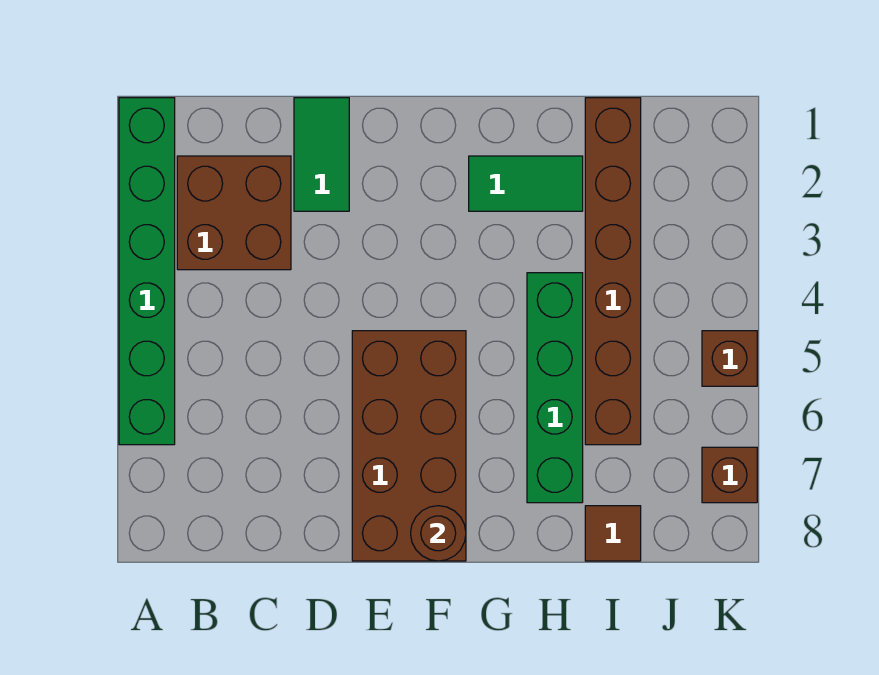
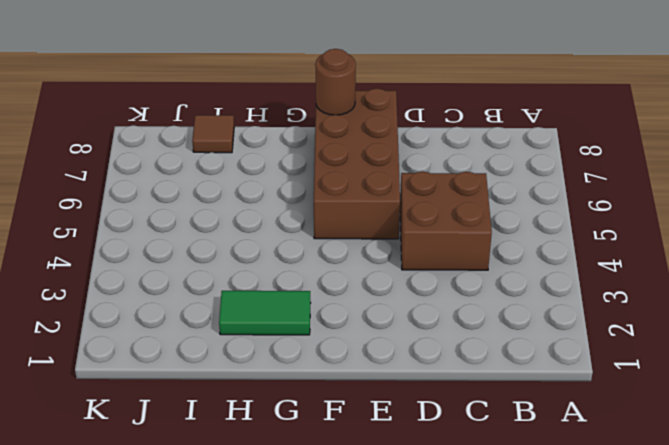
brown brick C4:D5 level 1 -> brown brick B2:C3 level 1
none -> green brick A1:A6 level 1
none -> green tile D1:D2 level 1

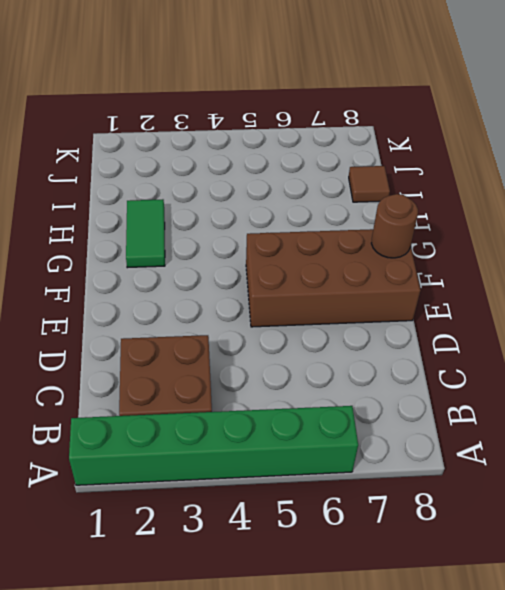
none -> green tile D1:D2 level 1
none -> green brick H4:H7 level 1

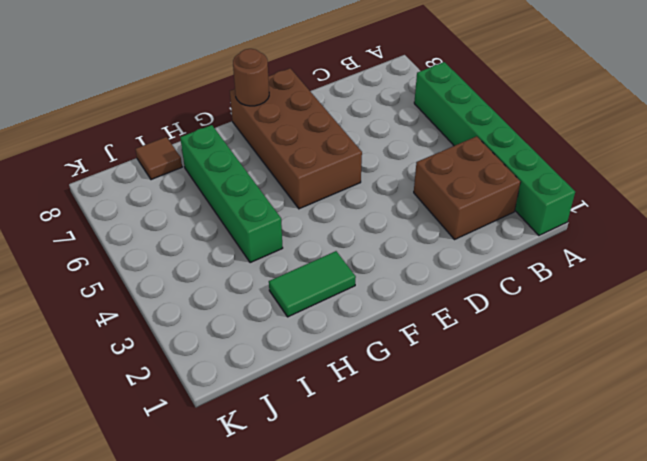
none -> green tile D1:D2 level 1
none -> brown brick I1:I6 level 1

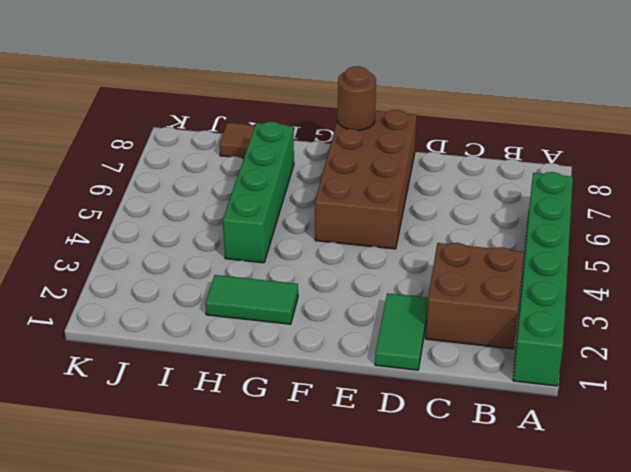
none -> brown brick I1:I6 level 1
none -> brown brick K5 level 1

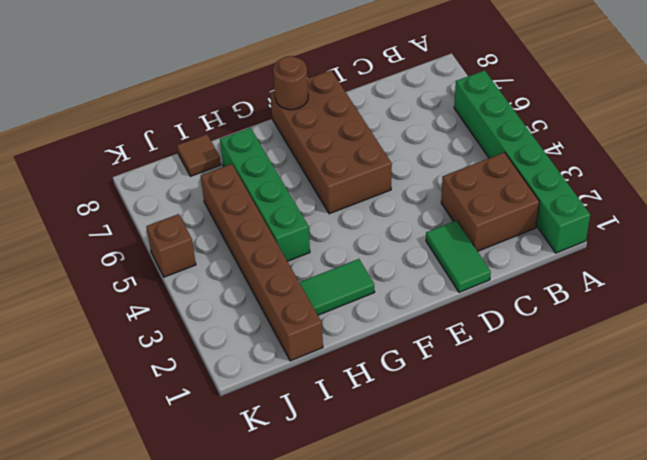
none -> brown brick K7 level 1

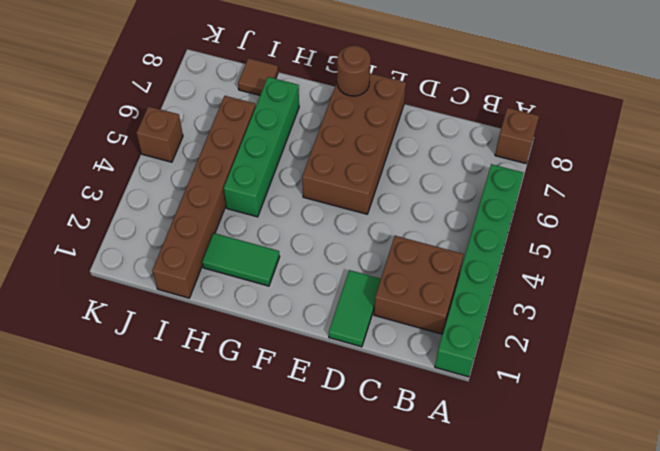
brown brick A8 level 1 -> brown brick K7 level 1

